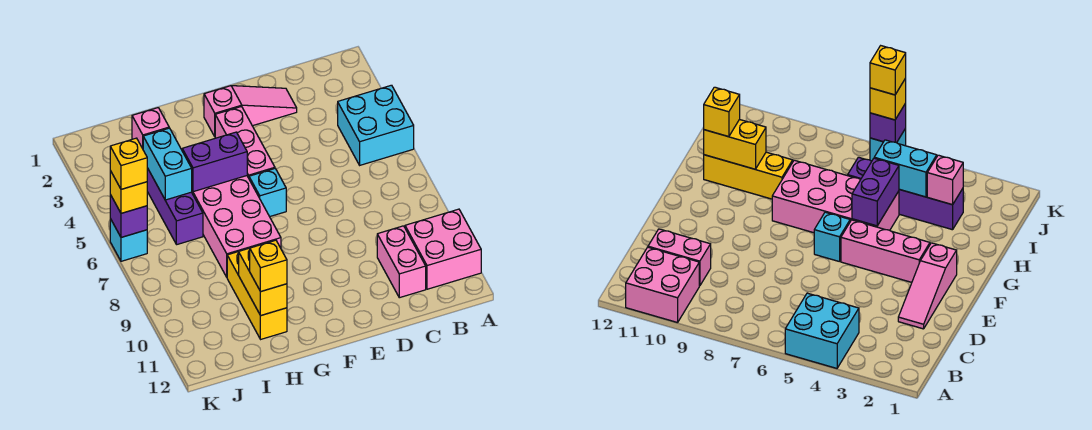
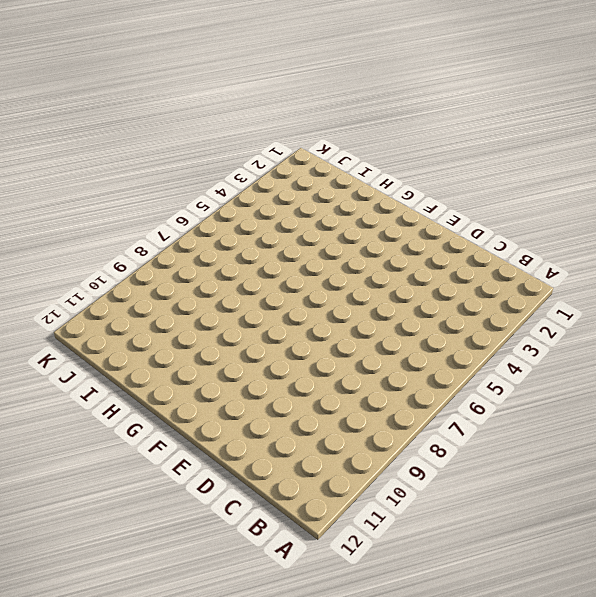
none -> cyan brick A4:B5 level 1
none -> pink brick A10:B11 level 1
none -> pink brick C10:C11 level 1

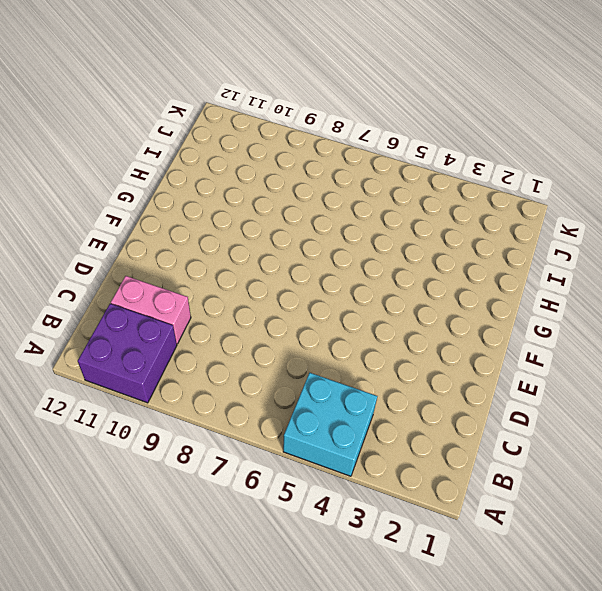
purple brick A10:B11 level 1 -> pink brick A10:B11 level 1
none -> pink slope D2:F2 level 1 top F
none -> pink brick F3:F5 level 1
none -> cyan brick F6 level 1

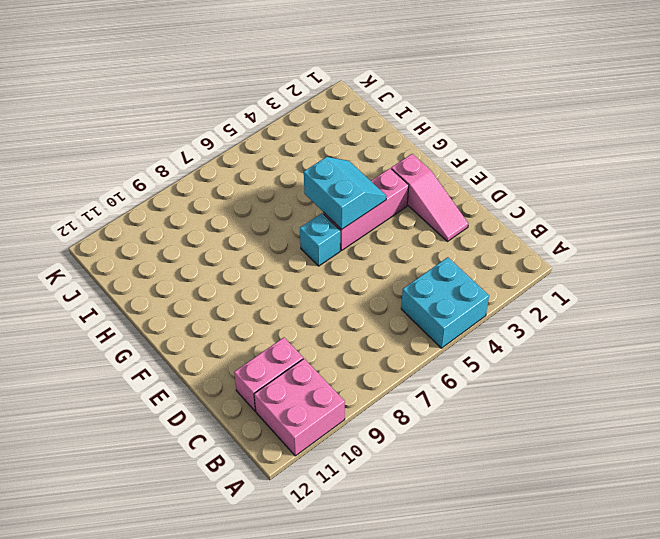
cyan slope F4:G5 level 2 top 5 -> purple brick G5:H5 level 2
none -> pink brick G5:H8 level 1
none -> yellow brick H9:H11 level 1
none -> purple brick I3:I6 level 1

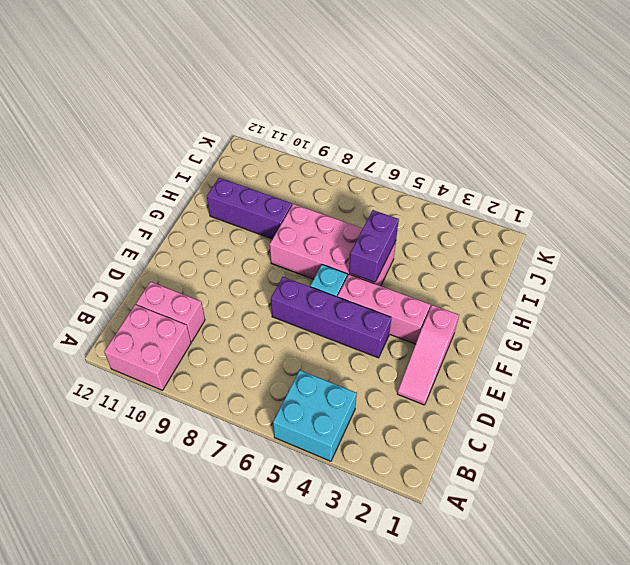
purple brick E4:E7 level 1 -> purple brick I3:I6 level 1
purple brick H9:H11 level 1 -> yellow brick H9:H11 level 1
none -> cyan brick K6 level 1
none -> yellow brick H10:H11 level 2
none -> pink brick I3 level 2

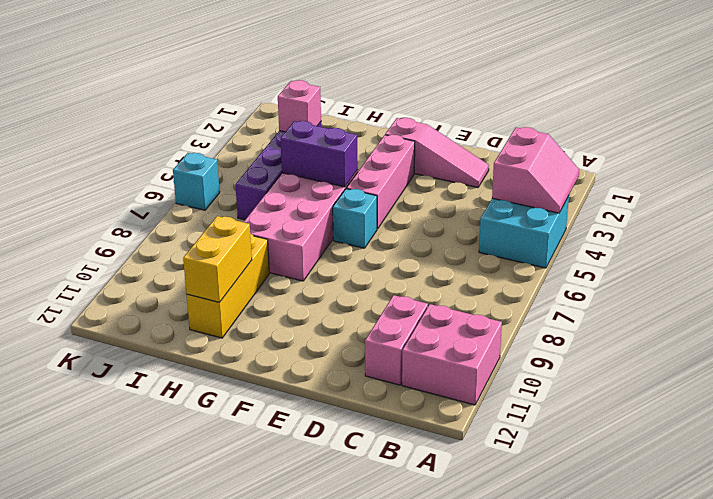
pink slope A3:B4 level 2 top B -> none
none -> cyan brick I4:I5 level 2
none -> purple brick K6 level 2
none -> yellow brick H11 level 3

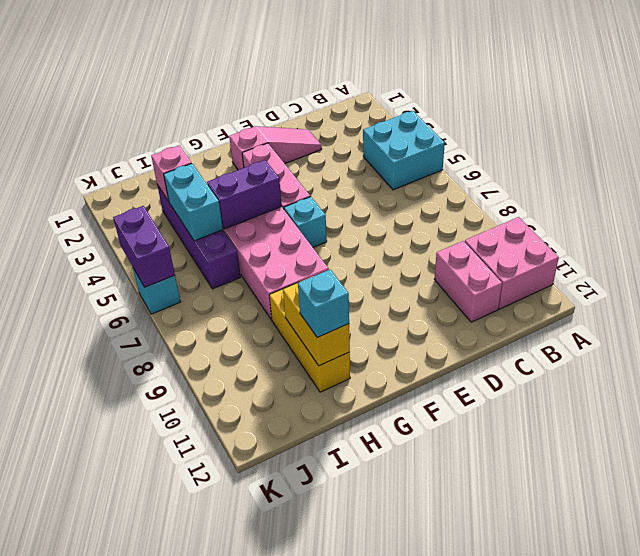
cyan brick H11 level 3 -> yellow brick H11 level 3
purple brick K5:K6 level 2 -> purple brick K6 level 2
none -> yellow brick K6 level 3
none -> yellow brick K6 level 4

